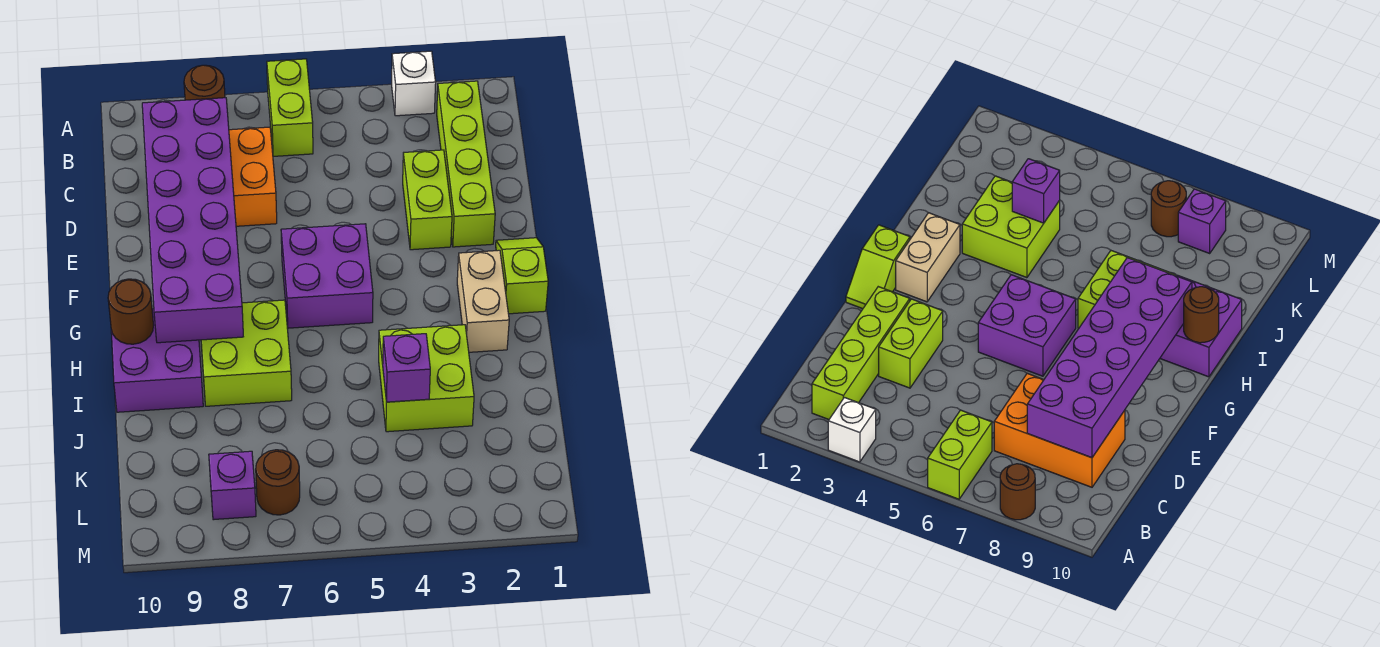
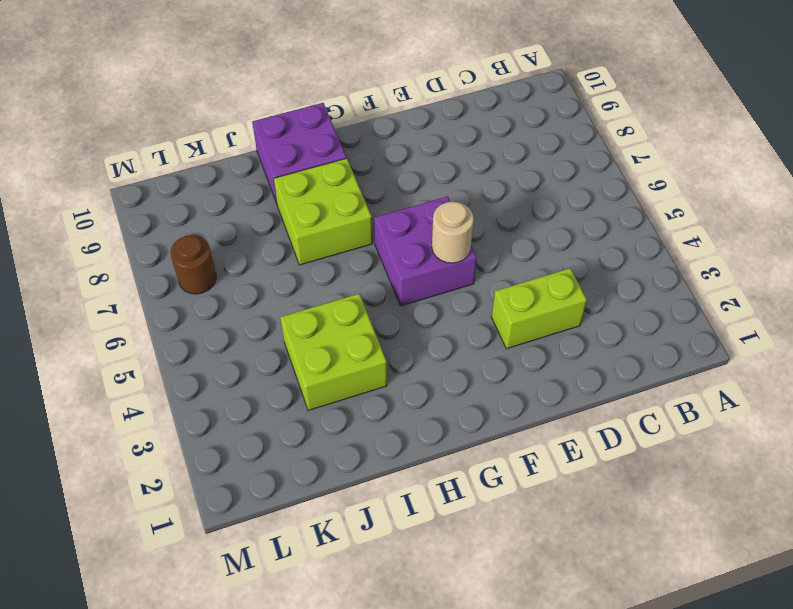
tan round brick F5 level 2 -> none
none -> white brick A3 level 1
none -> lime brick A6:B6 level 1
none -> brown round brick A8 level 1

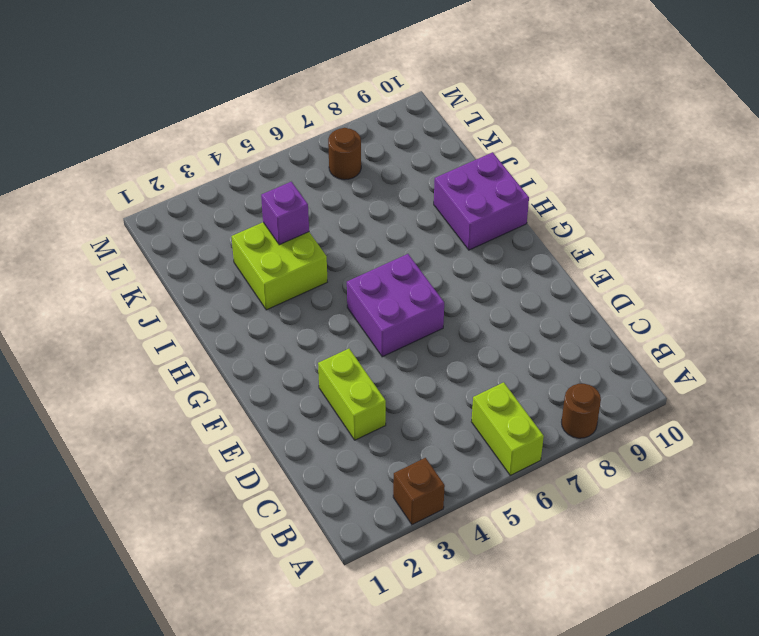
brown brick A3 level 1 -> white brick A3 level 1
none -> lime brick B2:E2 level 1
none -> orange brick C7:D9 level 1
none -> lime slope F1:G1 level 1 top G

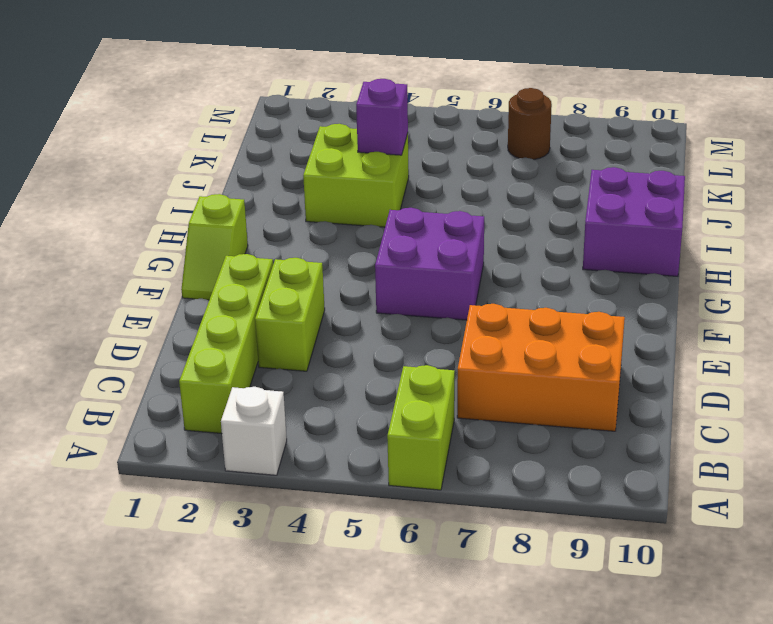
none -> brown round brick A8 level 1
none -> tan brick G2:H2 level 1
none -> lime brick H7:I8 level 1

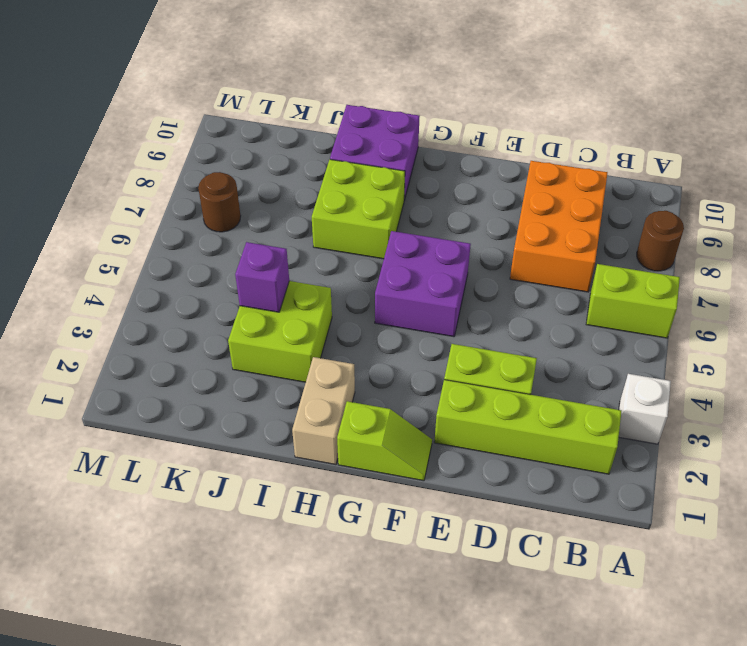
tan brick H1:H2 level 1 -> tan brick G2:H2 level 1
none -> purple brick L8 level 1
none -> purple brick C8:H9 level 2
none -> brown round brick H10 level 2

